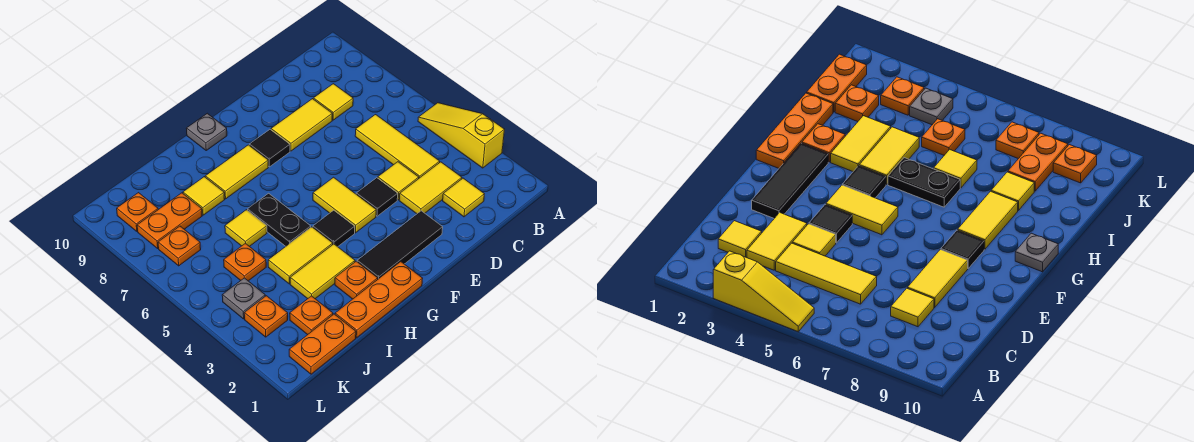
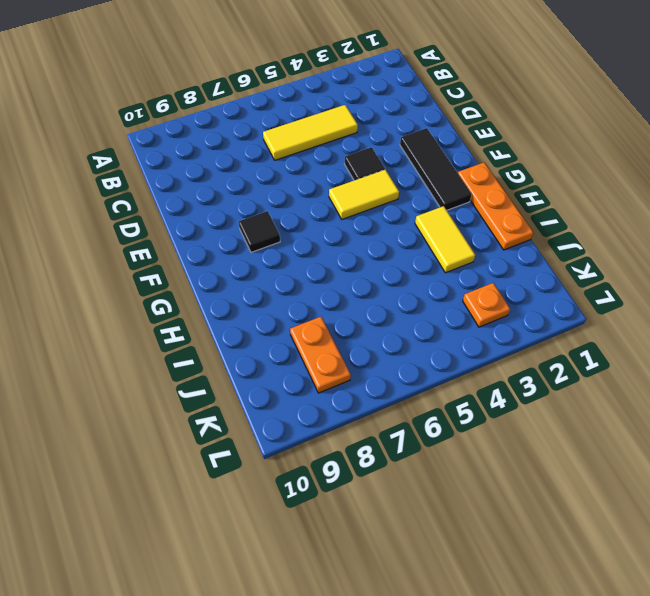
none -> yellow slope A3:A5 level 1 top 3
none -> yellow tile C2 level 1
none -> yellow tile C3:D3 level 1

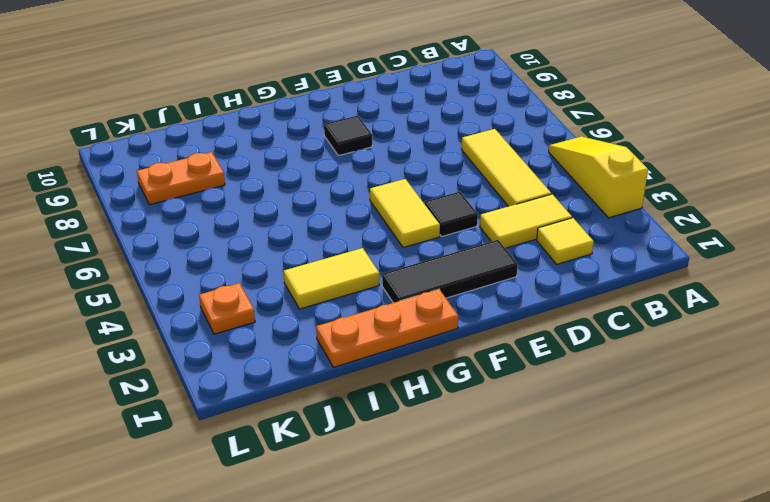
none -> yellow tile C8 level 1
none -> yellow tile D4 level 1
none -> yellow tile D8:E8 level 1

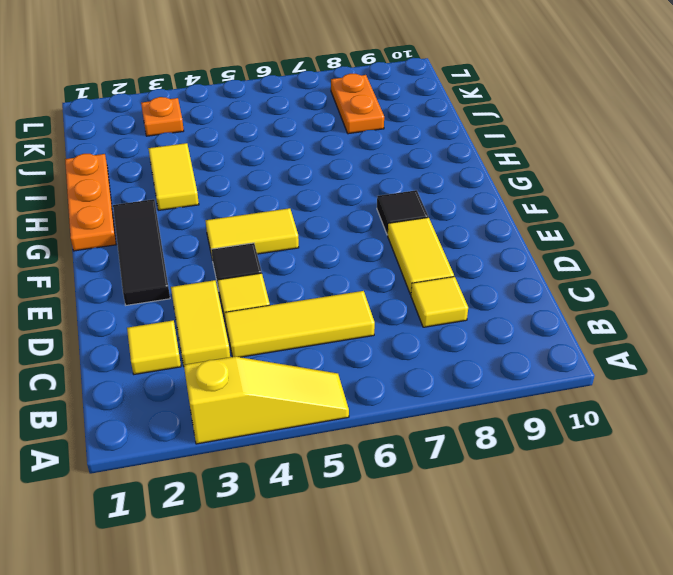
none -> black tile G4 level 1
none -> yellow tile G8:H8 level 1
none -> grey plate G10 level 1

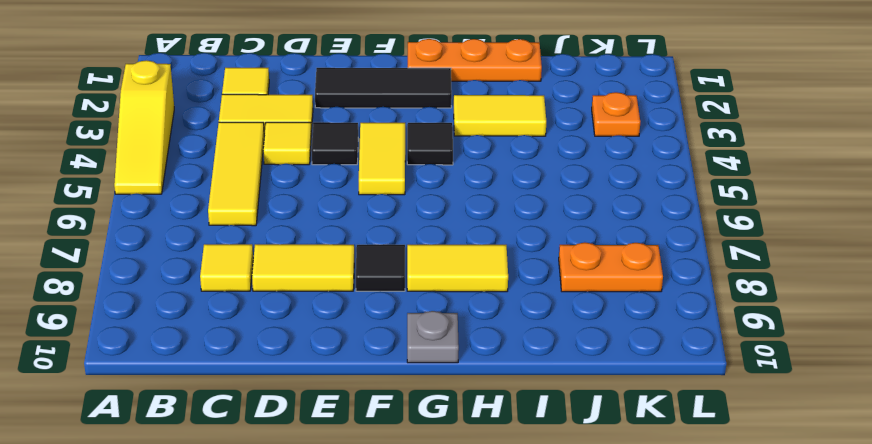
none -> orange plate H2 level 1
none -> yellow tile H4:I4 level 1
none -> black plate H5:H6 level 1

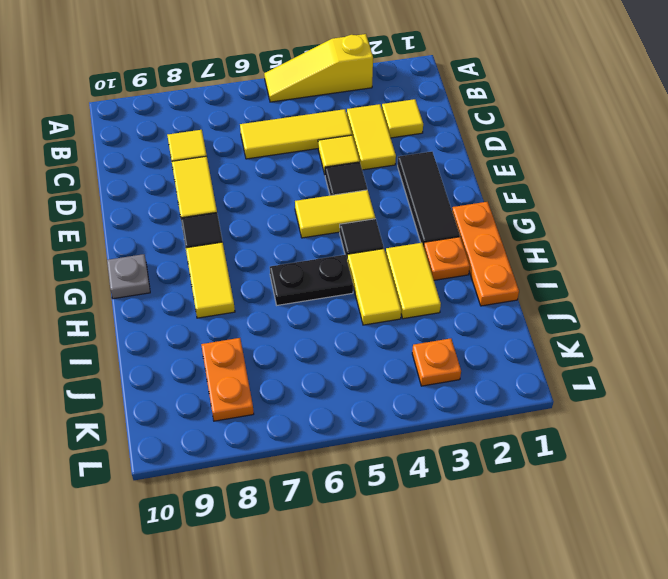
none -> yellow tile I6 level 1
none -> yellow tile I8 level 1
none -> orange plate J1:K1 level 1

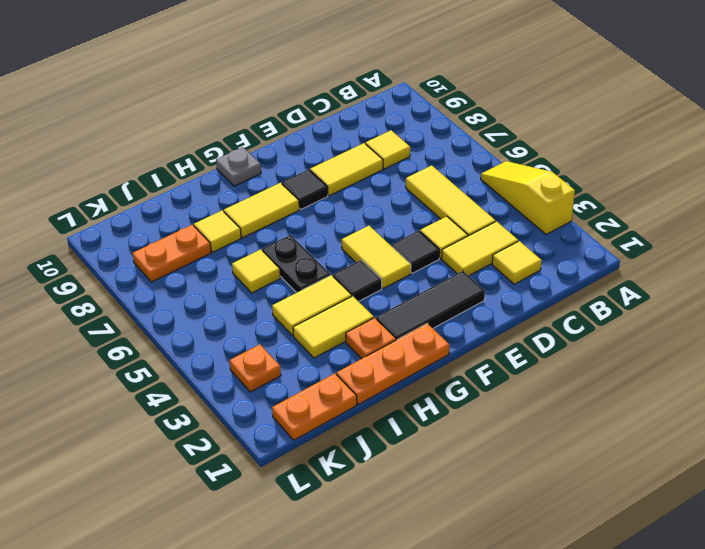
none -> orange plate J2 level 1
none -> orange plate J5 level 1
none -> grey plate K4 level 1

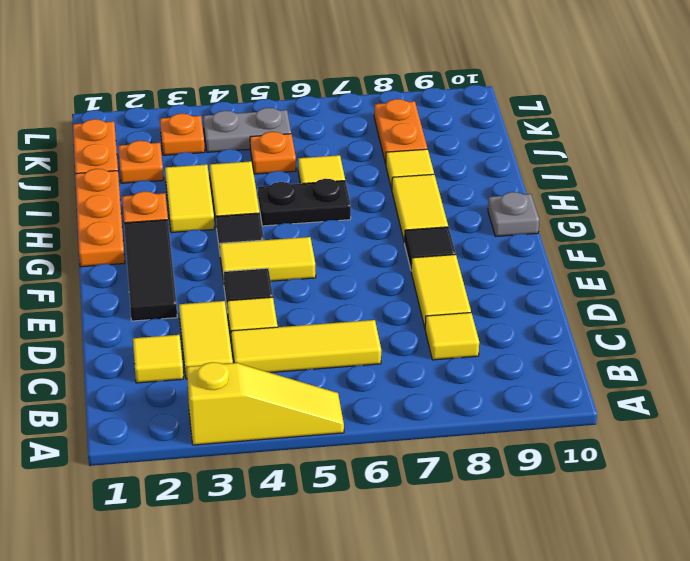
grey plate K4:K5 level 1 -> grey plate K4 level 1
none -> orange plate K7 level 1
none -> orange plate K9 level 1

